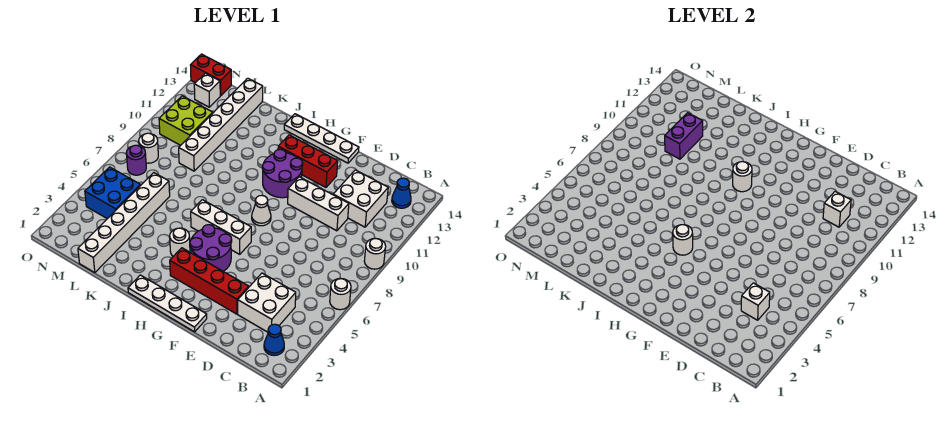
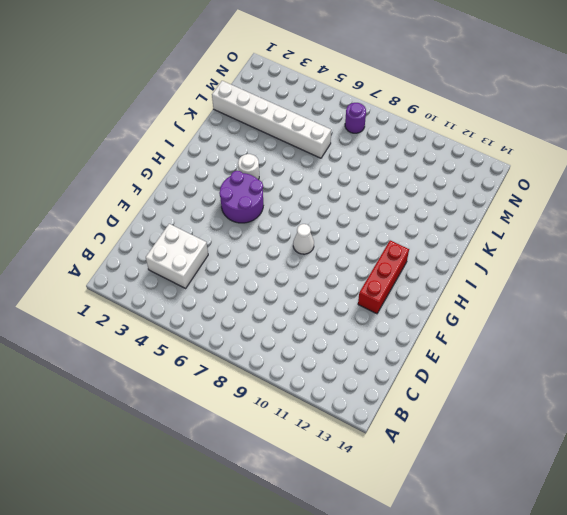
none -> white round brick A6 level 1
none -> white round brick A9 level 1
none -> blue cone B2 level 1

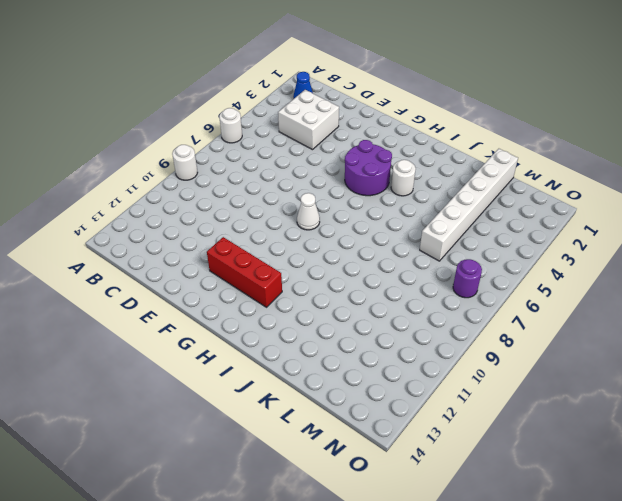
none -> blue cone B13 level 1
none -> white brick C11:D12 level 1
none -> white brick D10:F10 level 1

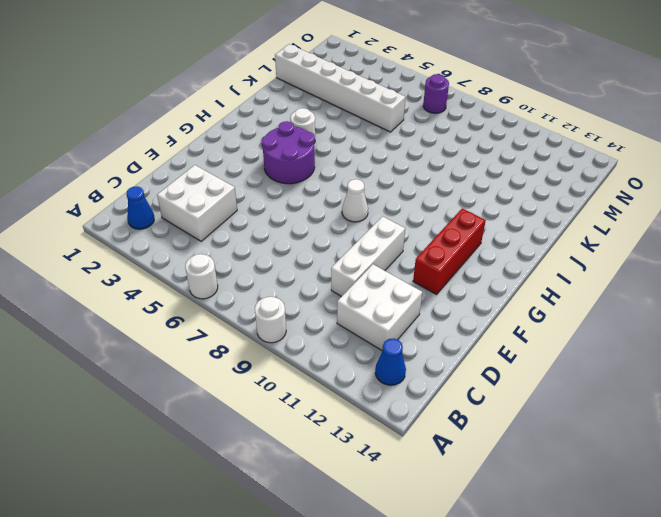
none -> red brick E3:H3 level 1
none -> white plate F1:I1 level 1
none -> white plate F14:I14 level 1

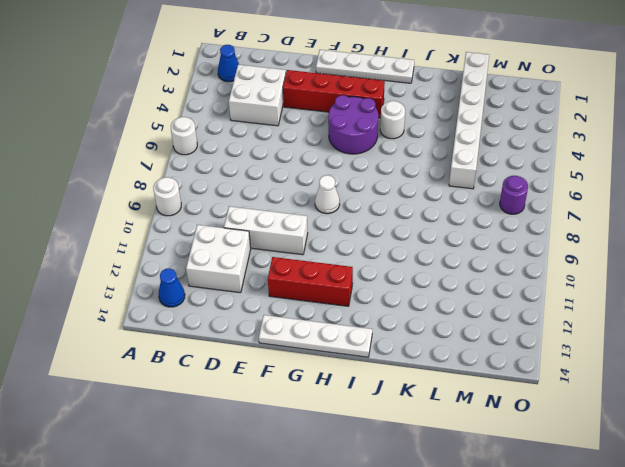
none -> white brick G6:I6 level 1
none -> purple round brick G10:H11 level 1
none -> white brick L9:L14 level 1

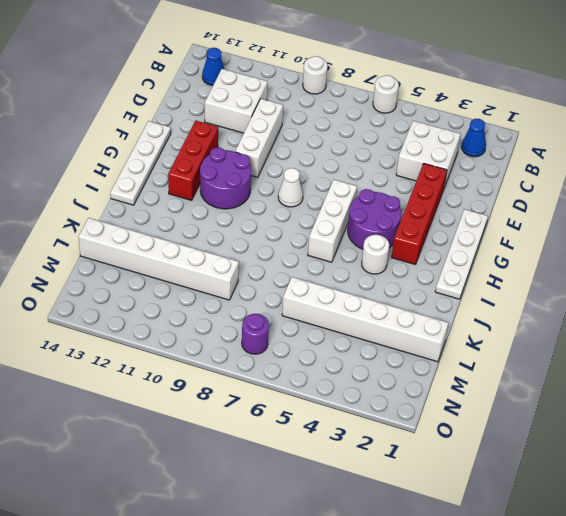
none -> blue brick M4:N5 level 1
none -> lime brick M10:N11 level 1
none -> white round brick N8 level 1

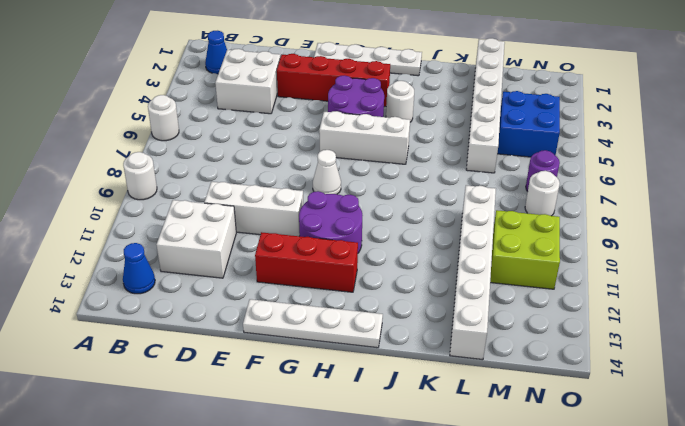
none -> white brick N13 level 1
none -> red brick N14:O14 level 1
none -> white brick C4 level 2

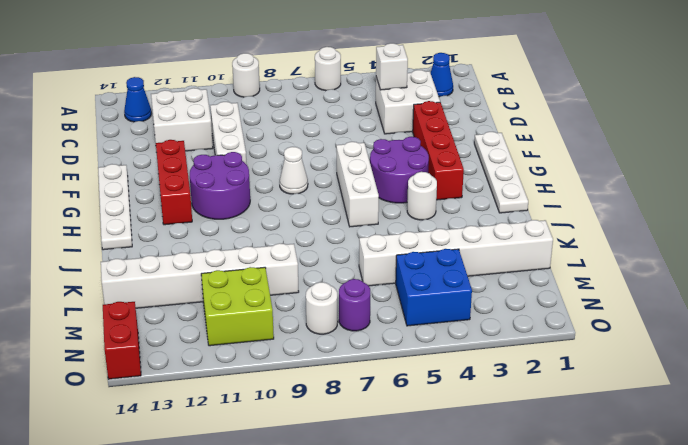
none -> white brick N13 level 1
none -> white brick C11 level 2
none -> white round brick H5 level 2

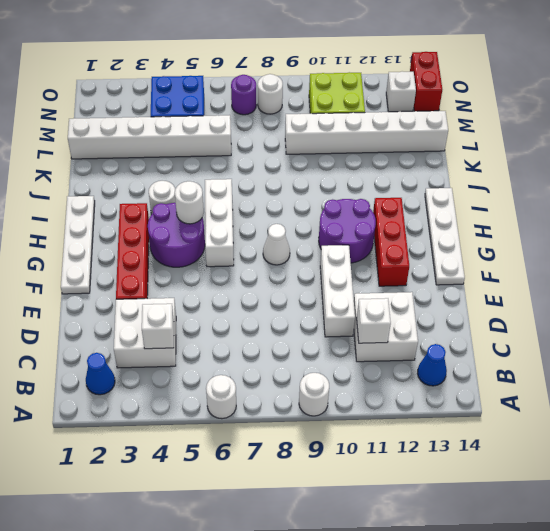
none -> white round brick H10 level 2
none -> purple brick L10:L11 level 2

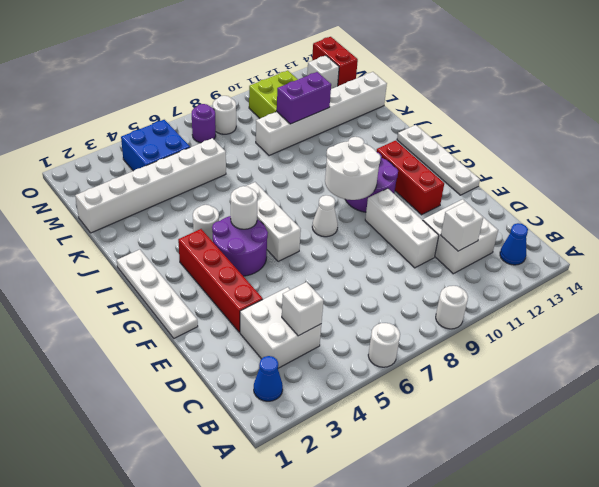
white round brick G9:H10 level 2 -> white round brick H10 level 2

